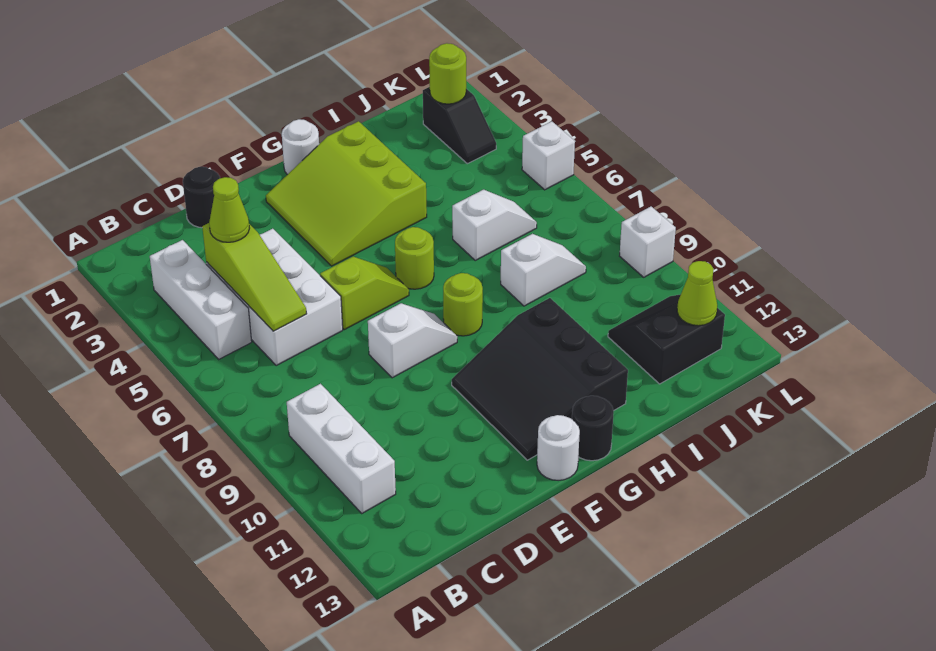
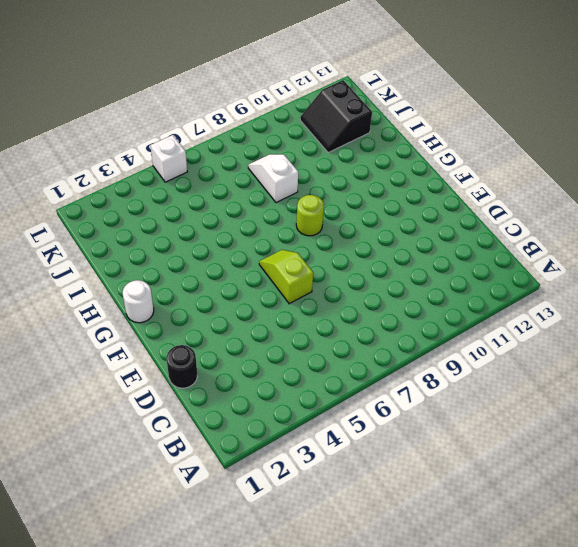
none -> white brick B3:B5 level 1
none -> white brick B9:B11 level 1
none -> white brick C4:D6 level 1

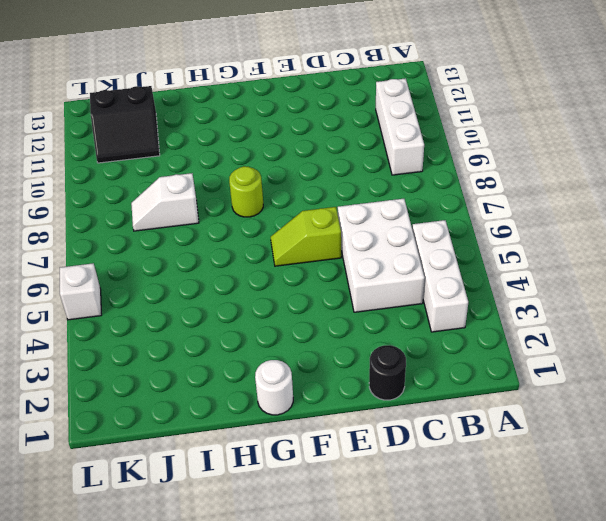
none -> white slope E8:F8 level 1 top E
none -> lime slope F2:H4 level 1 top H
none -> black slope F10:H12 level 1 top H

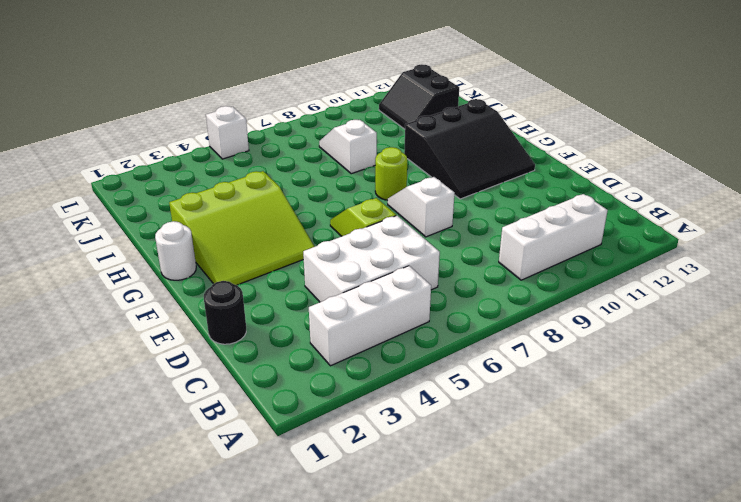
none -> white round brick F13 level 1
none -> lime round brick G6 level 1
none -> black round brick G13 level 1

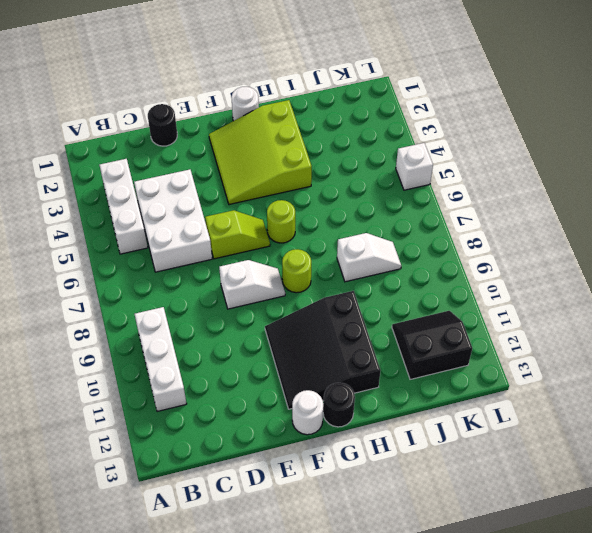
none -> white slope I6:J6 level 1 top I
none -> black slope K2:K3 level 1 top 2
none -> white brick L9 level 1

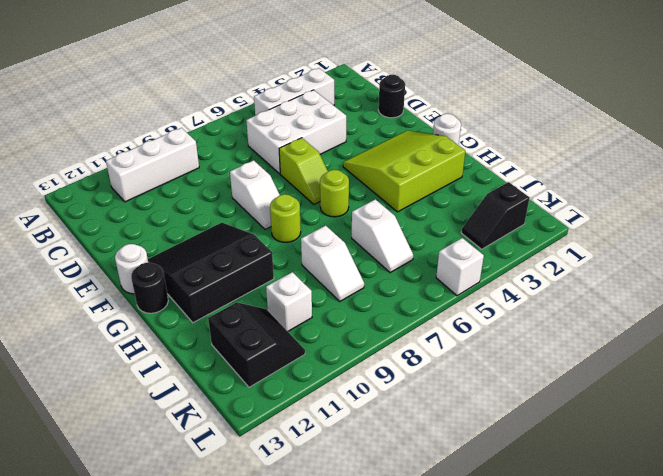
white brick J10 level 1 -> white brick L9 level 1
none -> lime slope C4:C6 level 2 top 4
none -> lime round brick K2 level 2
none -> lime cone K12 level 2

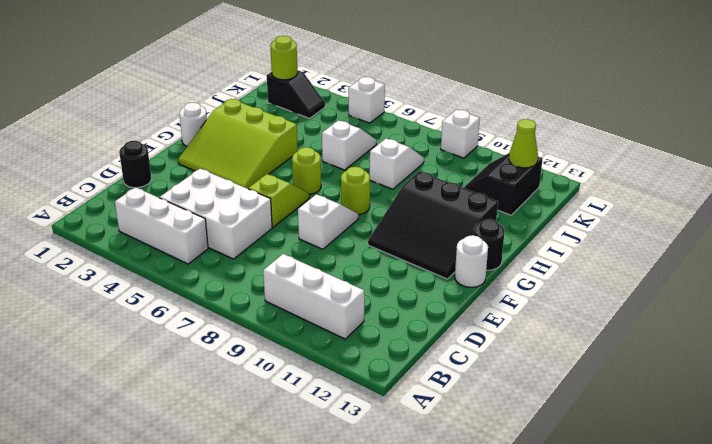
none -> lime slope C4:C6 level 2 top 4
none -> lime cone C4 level 3

